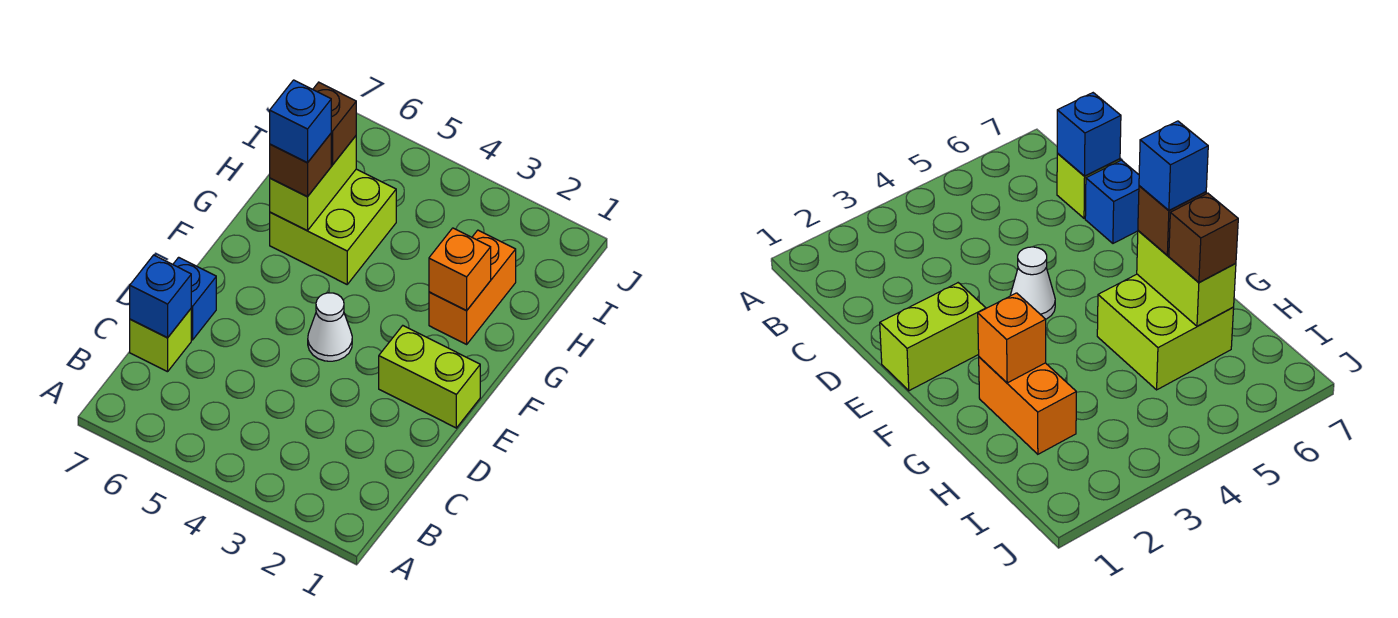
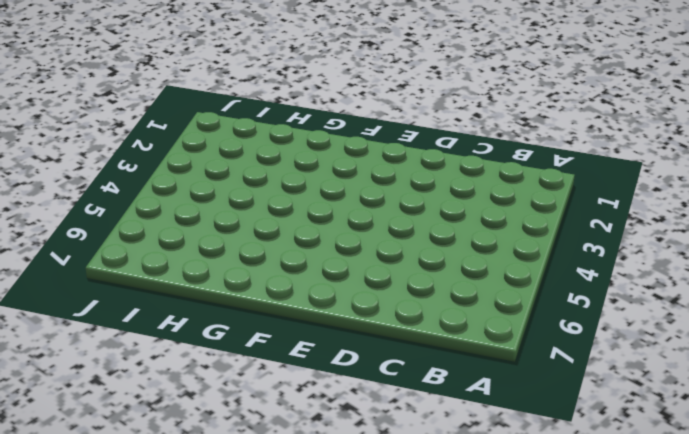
none -> lime brick C7 level 1
none -> blue brick D7 level 1
none -> lime brick E1:E2 level 1

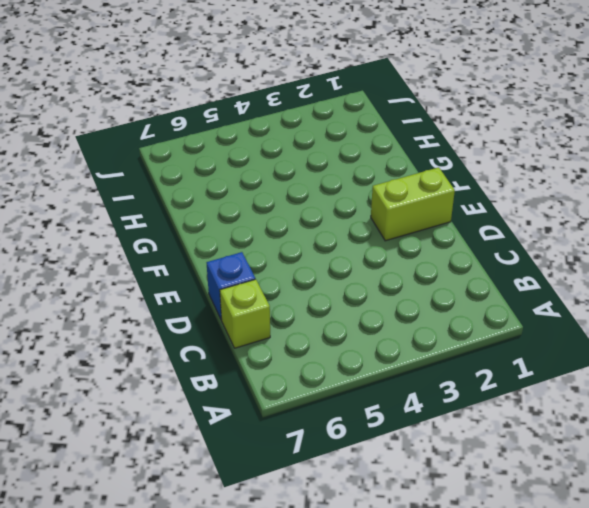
none -> white cone E4 level 1
none -> orange brick G2:H2 level 1
none -> lime brick G5:H6 level 1

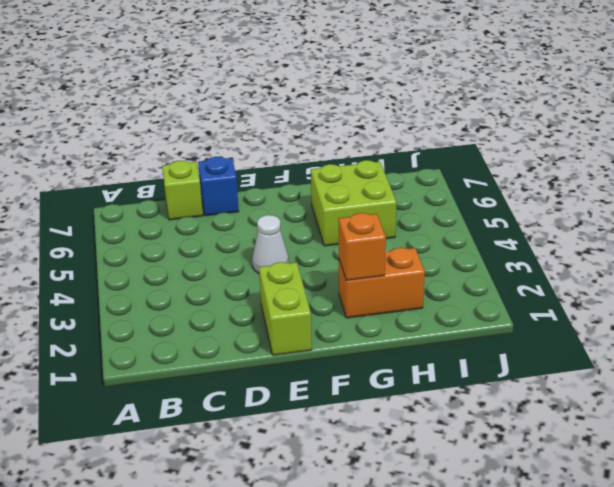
none -> blue brick C7 level 2
none -> lime brick G6:H6 level 2
none -> brown brick G6 level 3

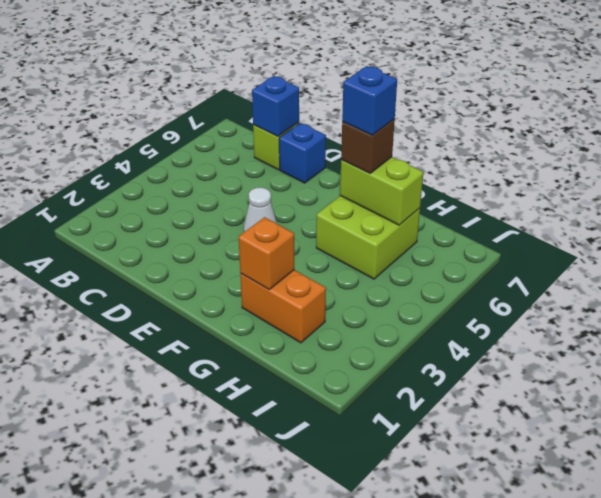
none -> lime brick E1:E2 level 1
none -> brown brick H6 level 3

